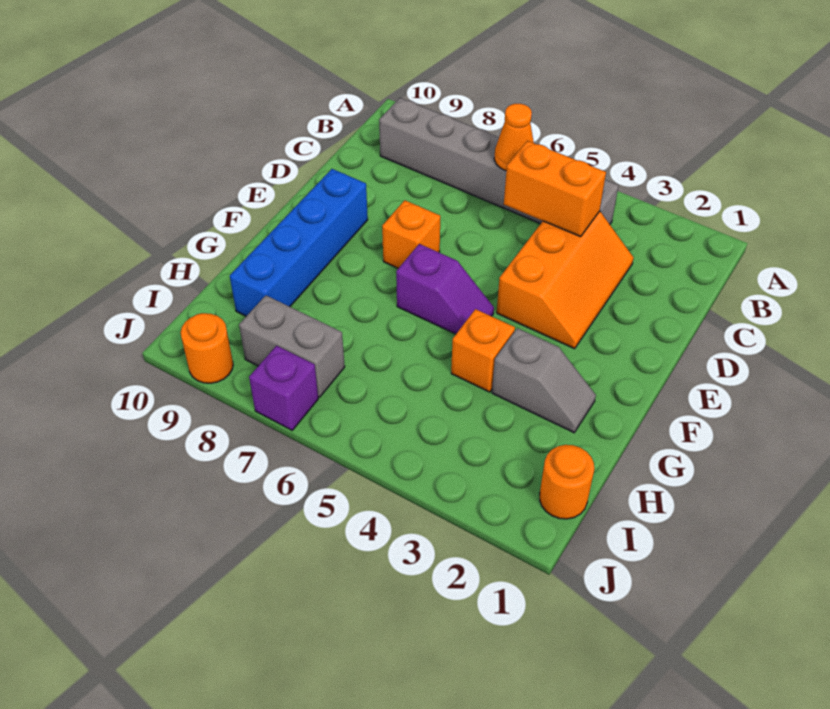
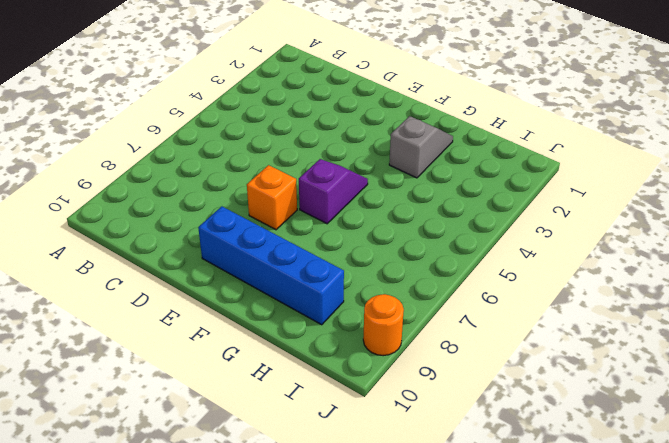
none -> grey brick B4:B9 level 1
none -> orange slope C3:E4 level 1 top 4
none -> orange brick G4 level 1

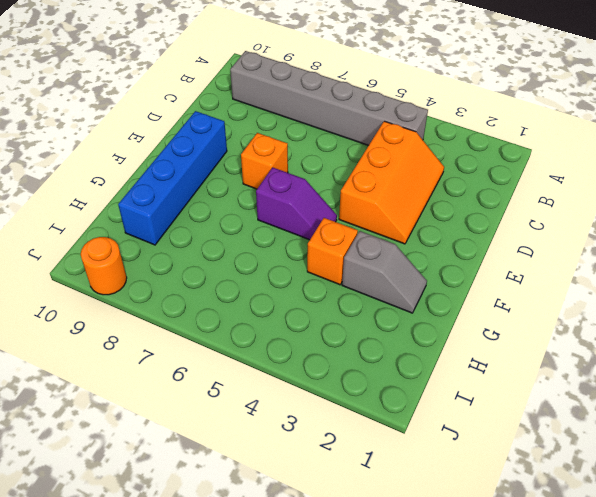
none -> orange round brick I1 level 1
none -> grey brick I7:I8 level 1
none -> purple brick J7 level 1

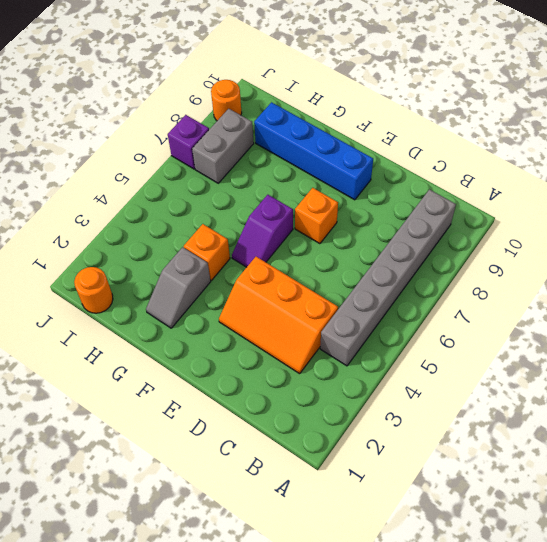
none -> orange cone B6 level 2
none -> orange brick C4:C5 level 2

